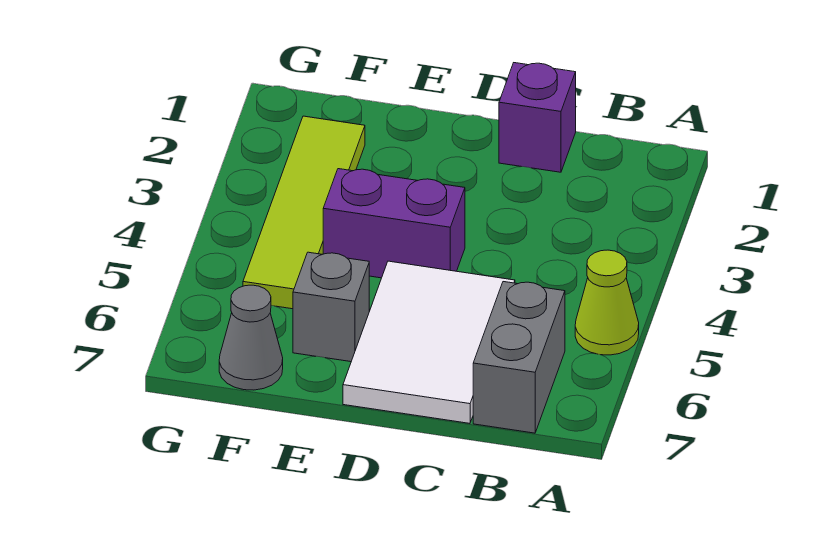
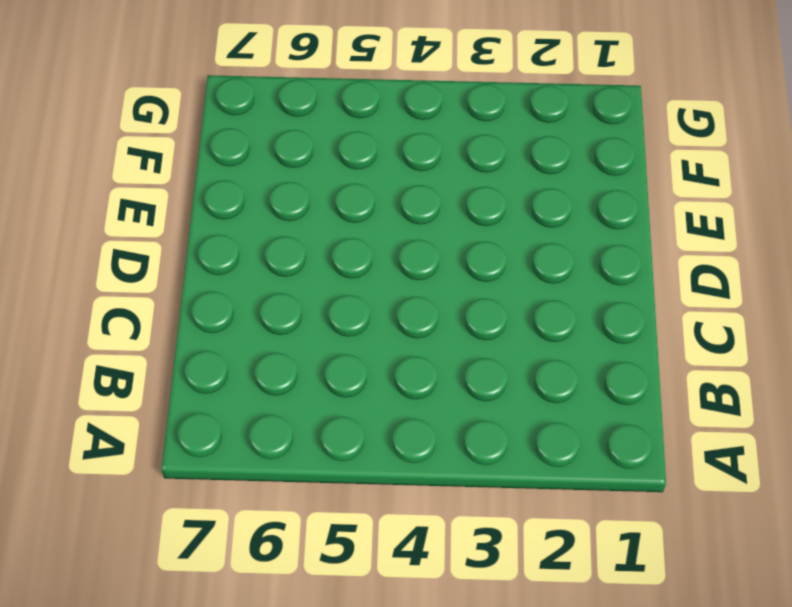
none -> lime cone A5 level 1
none -> grey brick B6:B7 level 1

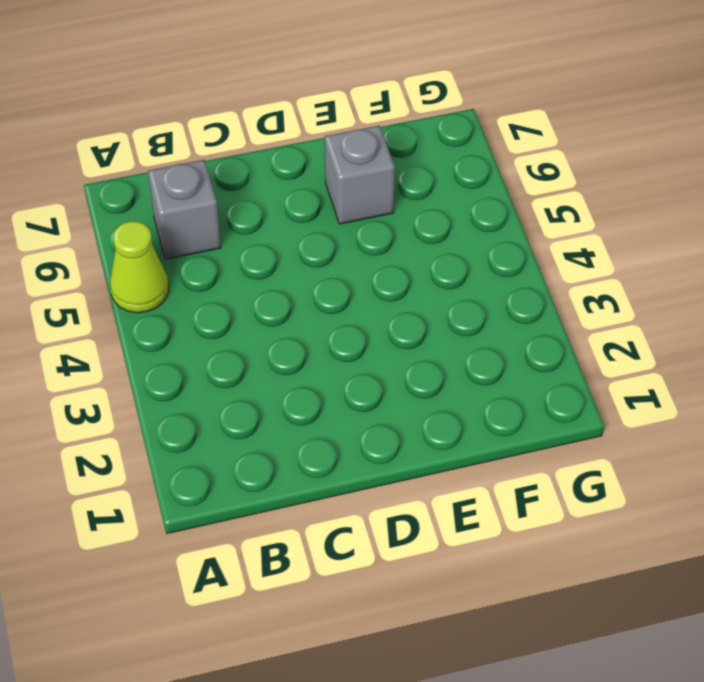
grey brick B6 level 1 -> grey brick B6:B7 level 1
none -> purple brick C1 level 1
none -> white tile C5:D7 level 1

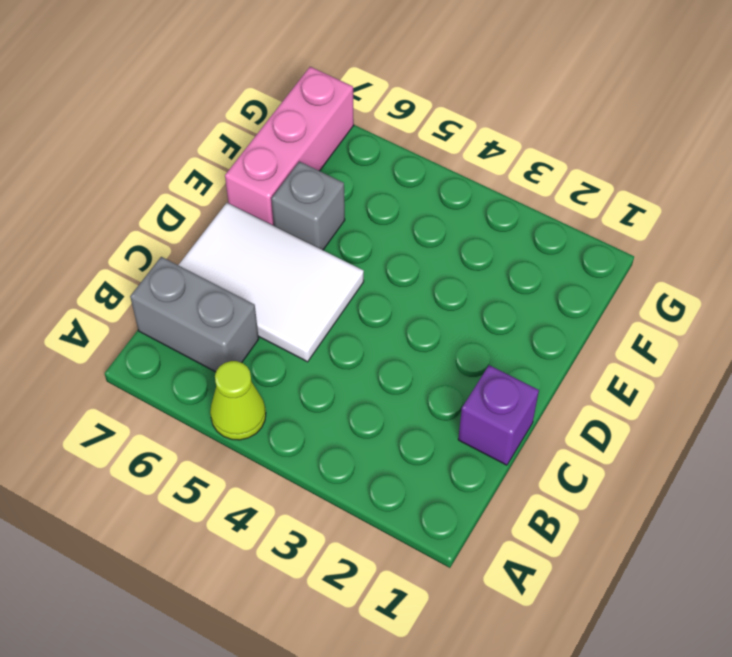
pink brick E7:G7 level 1 -> grey cone F7 level 1
none -> purple brick D4:E4 level 1
none -> lime tile F2:F5 level 1

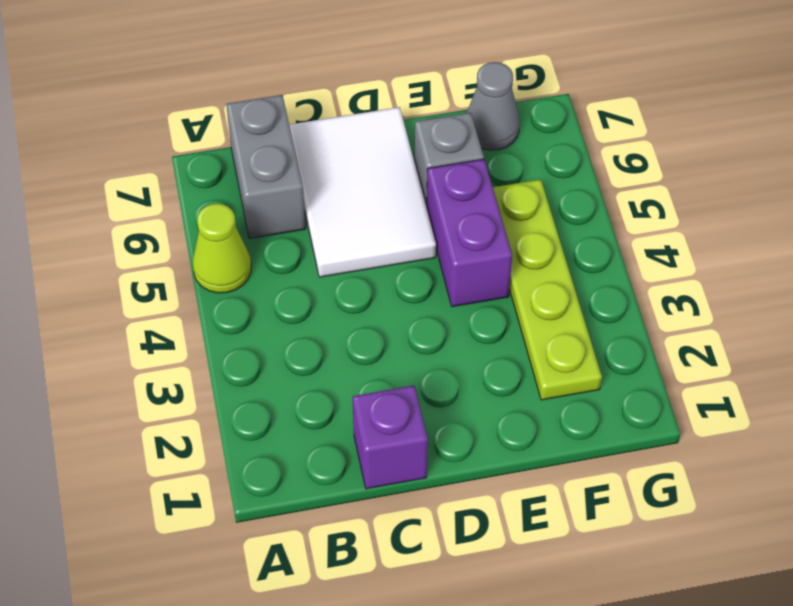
purple brick E4:E5 level 1 -> purple brick D4:E4 level 1
lime plate F2:F5 level 1 -> lime tile F2:F5 level 1

